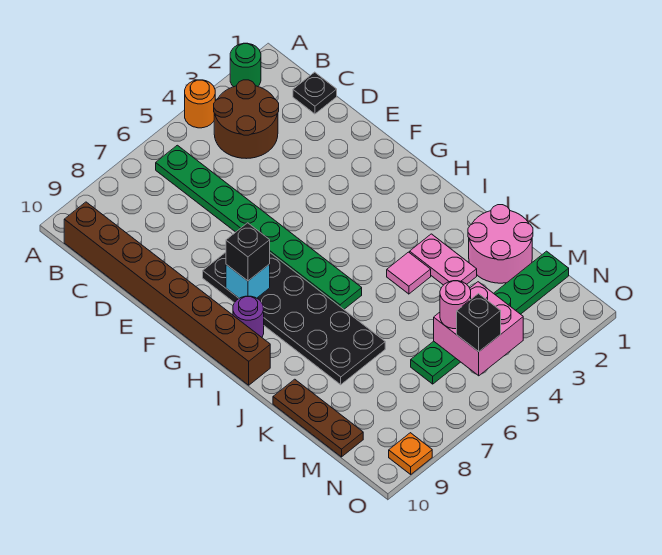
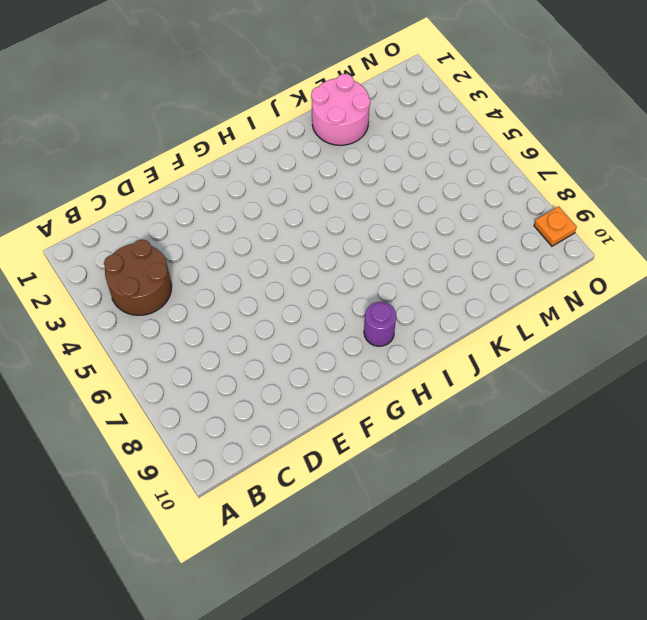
none -> green round brick A2 level 1
none -> orange round brick A4 level 1
none -> green plate B6:I6 level 1

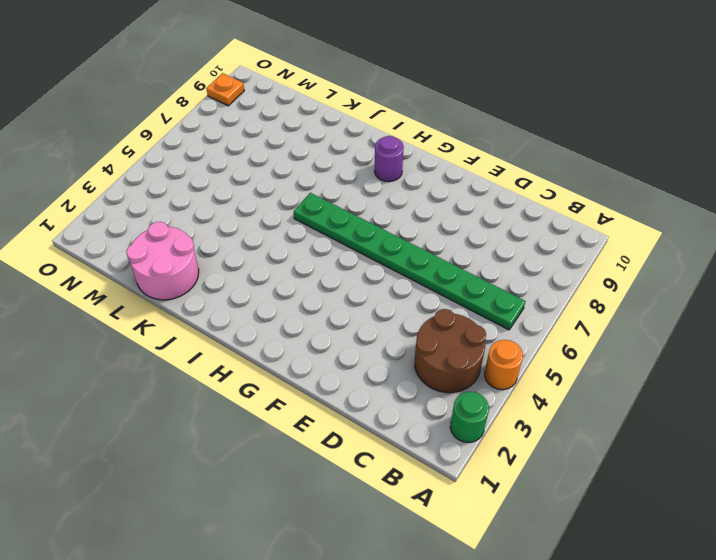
none -> brown brick B10:I10 level 1
none -> black plate C1 level 1
none -> black plate F7:K8 level 1

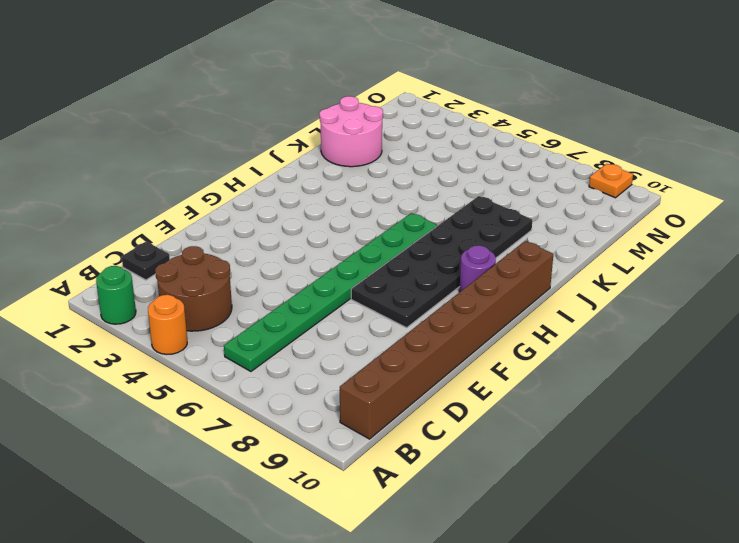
none -> pink plate J3:K3 level 1
none -> pink tile J4 level 1
none -> brown plate K10:M10 level 1

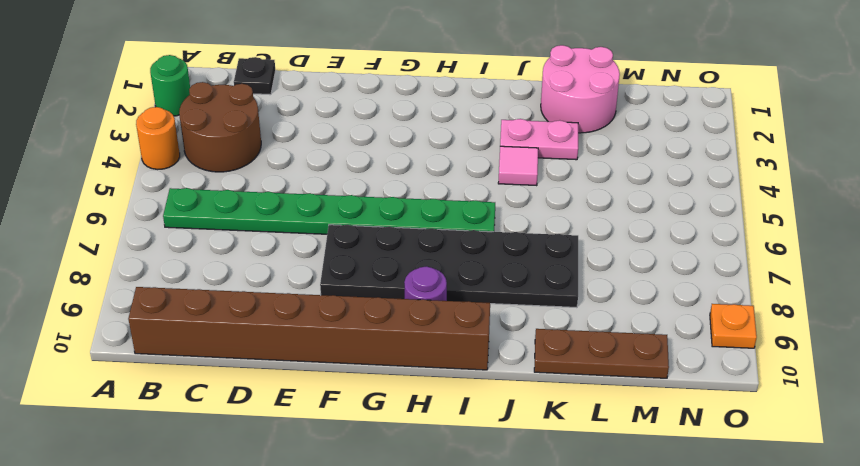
none -> green plate M1:M6 level 1
none -> cyan brick G8 level 2
none -> pink brick M4:N5 level 2

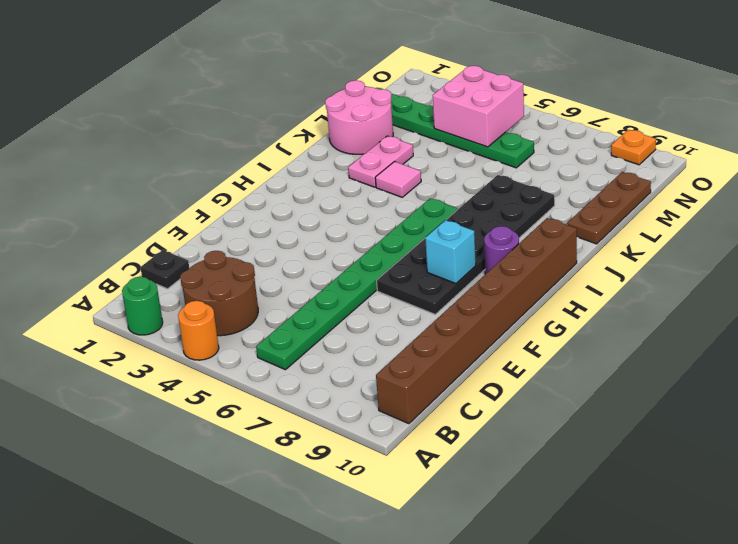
none -> black brick G8 level 3
none -> pink round brick M5 level 3
none -> black brick N5 level 3

